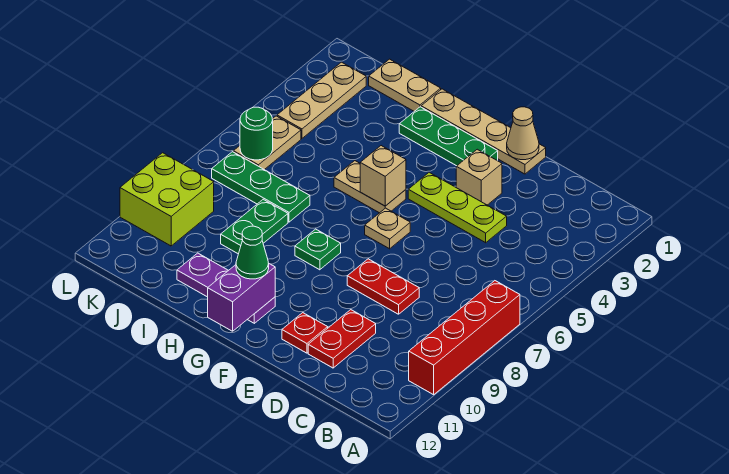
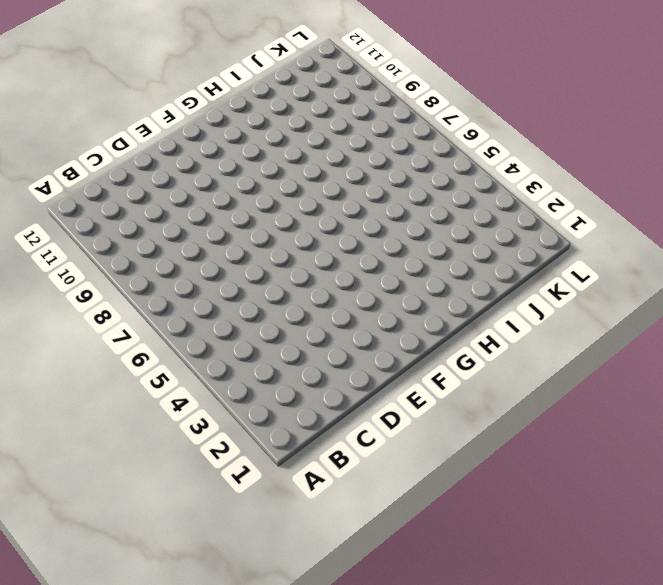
none -> red brick A7:A10 level 1
none -> lime plate D4:F4 level 1
none -> red plate D8:E8 level 1

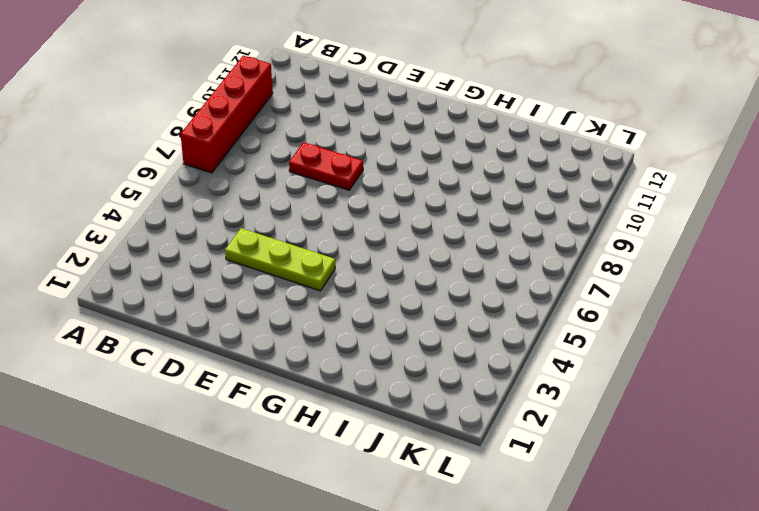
none -> red plate D10:D11 level 1
none -> tan plate E1:H1 level 1
none -> tan brick E3 level 1

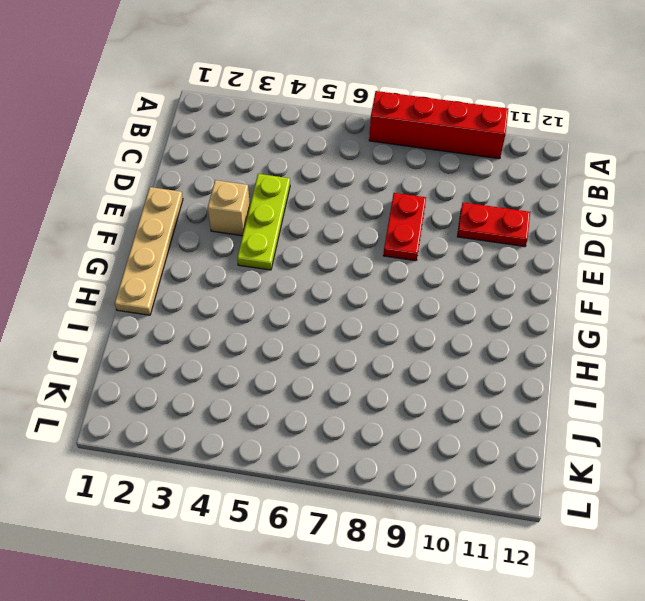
none -> red plate E11 level 1
none -> green plate F2:H2 level 1
none -> tan plate F6 level 1

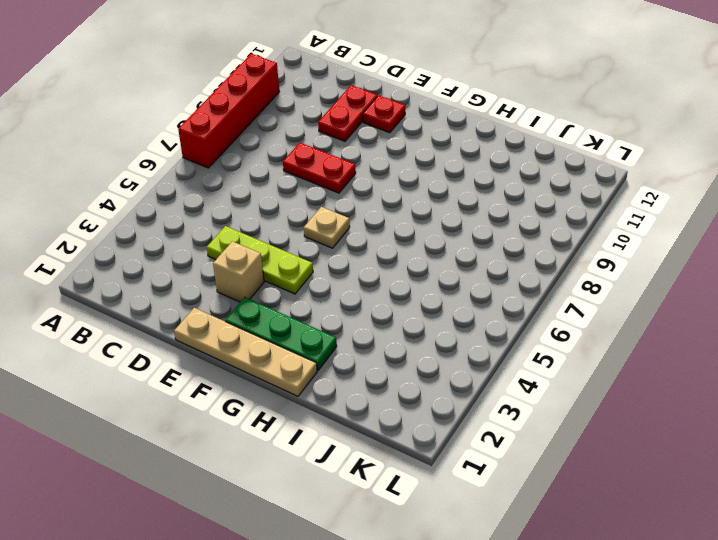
none -> tan plate G5:H5 level 1
none -> green plate G8 level 1
none -> purple plate G11:I11 level 1

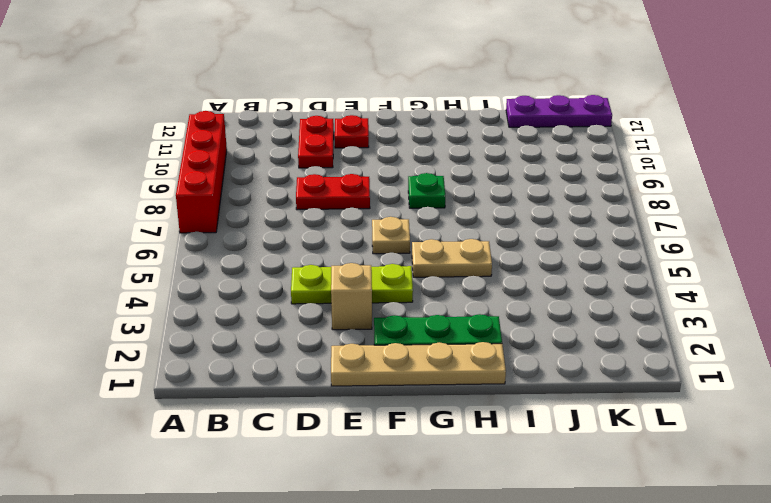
purple plate J12:L12 level 1 -> purple plate G11:I11 level 1
none -> tan plate I1:J1 level 1
none -> green plate I7:K7 level 1
none -> green plate I8:I9 level 1

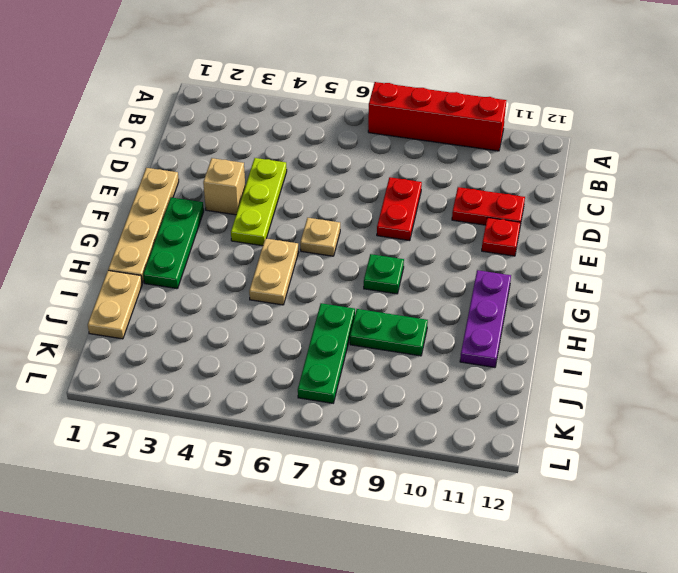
none -> tan plate K2:K4 level 1
none -> tan plate K5:K6 level 1
none -> lime brick K9:L10 level 1

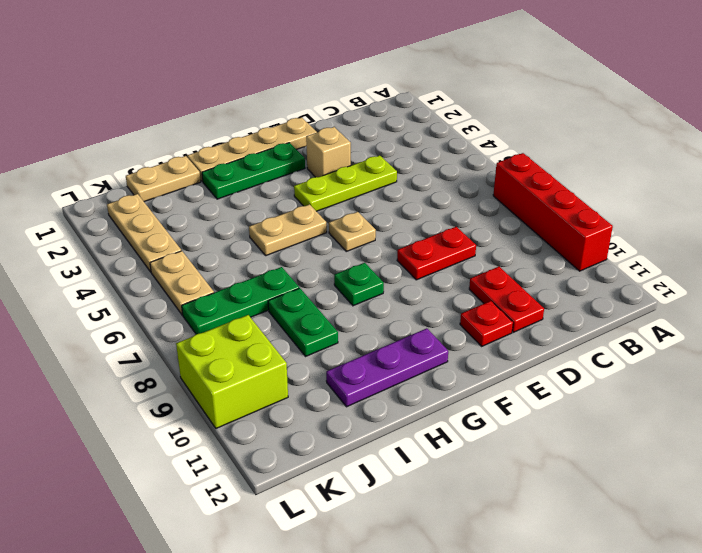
none -> tan cone E1 level 2
none -> tan brick G5 level 2
none -> purple brick G11:G12 level 2

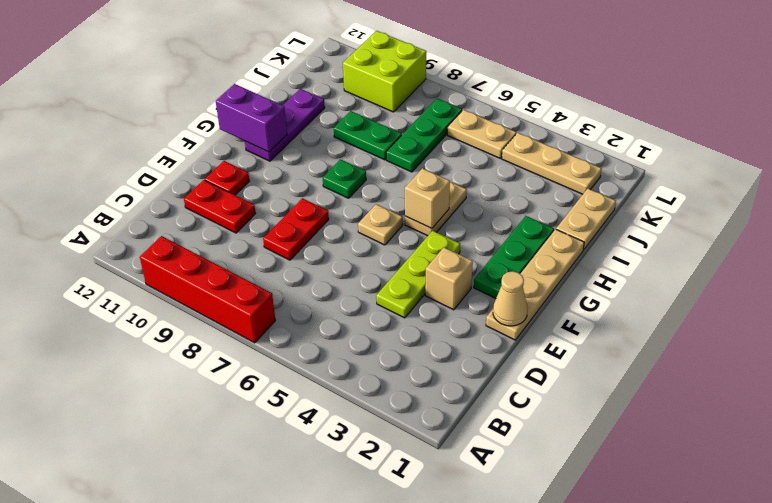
none -> green round brick K6 level 2
none -> green cone G11 level 3

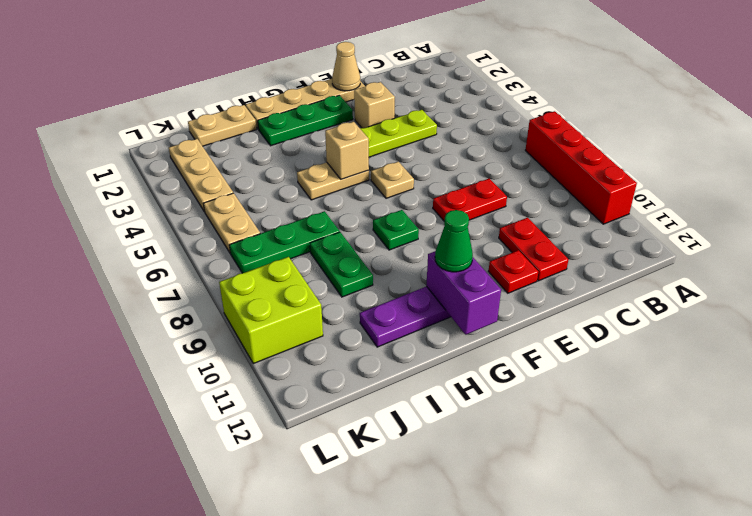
none -> green round brick K6 level 2

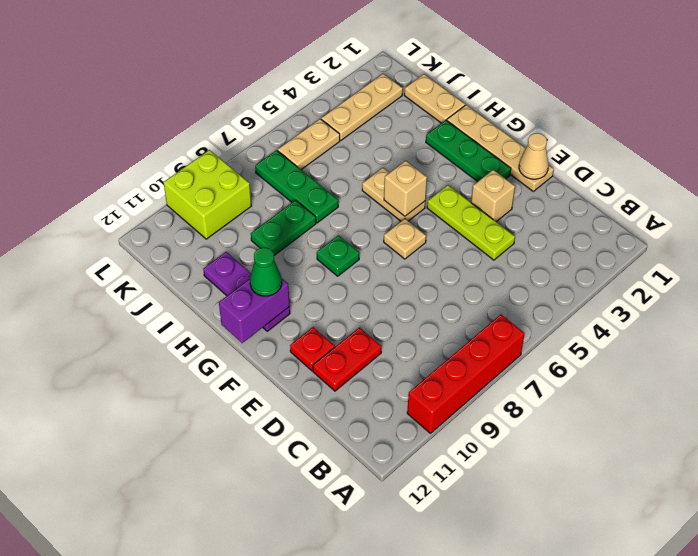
none -> red plate D8:E8 level 1
none -> green round brick K6 level 2

